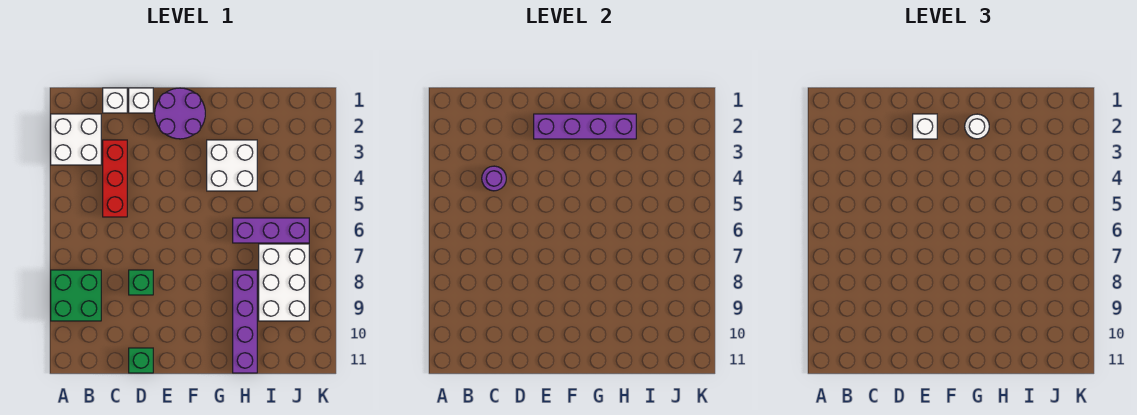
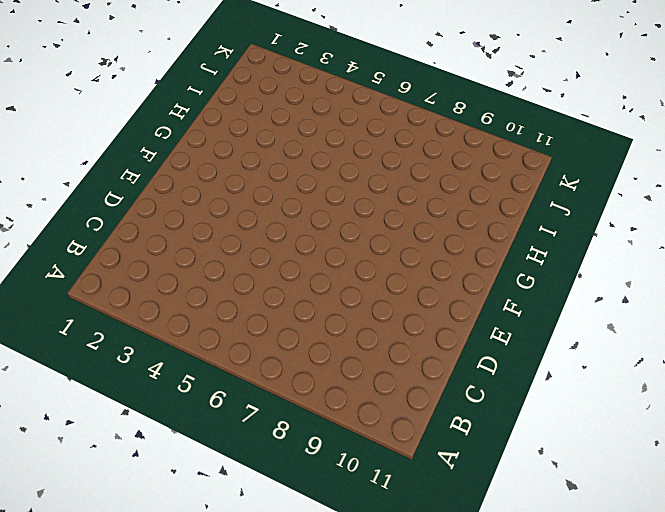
none -> white brick A2:B3 level 1
none -> green brick A8:B9 level 1
none -> white brick C1 level 1

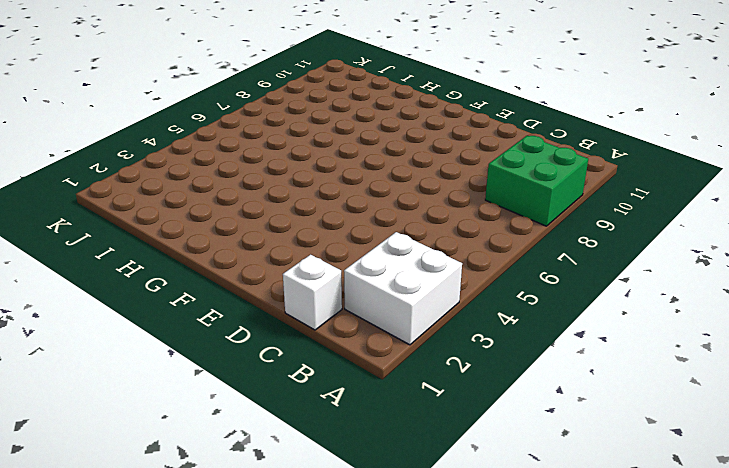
none -> red brick C3:C5 level 1
none -> white brick D1 level 1
none -> green brick D8 level 1

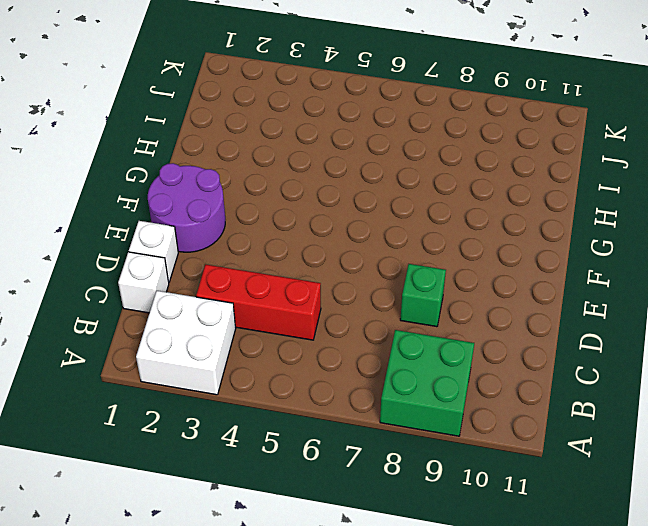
none -> green brick D11 level 1
none -> white brick G3:H4 level 1
none -> purple brick H6:J6 level 1

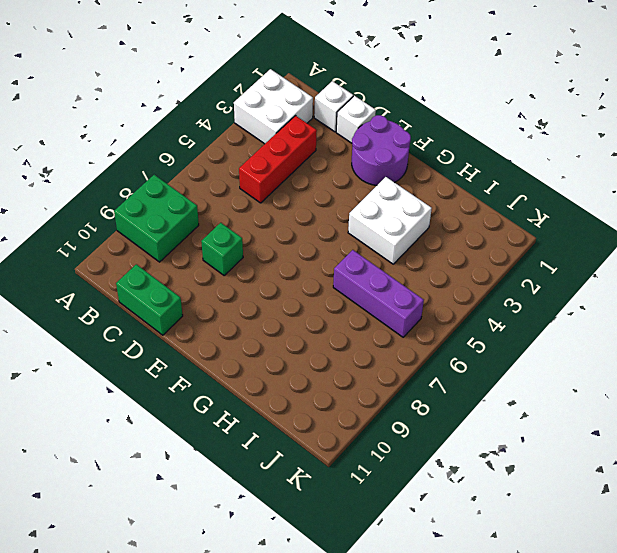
green brick C11:D11 level 1 -> green brick D11 level 1
none -> purple brick H8:H11 level 1
none -> white brick I7:J9 level 1
none -> purple round brick C4 level 2

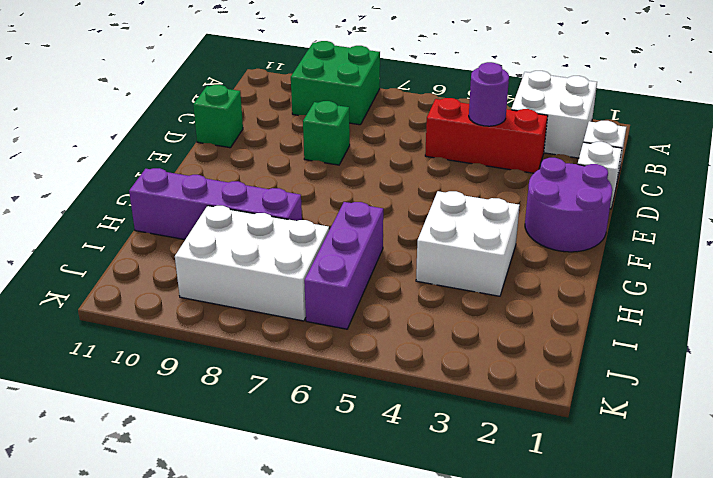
none -> purple brick E2:H2 level 2
none -> white brick E2 level 3
none -> white round brick G2 level 3

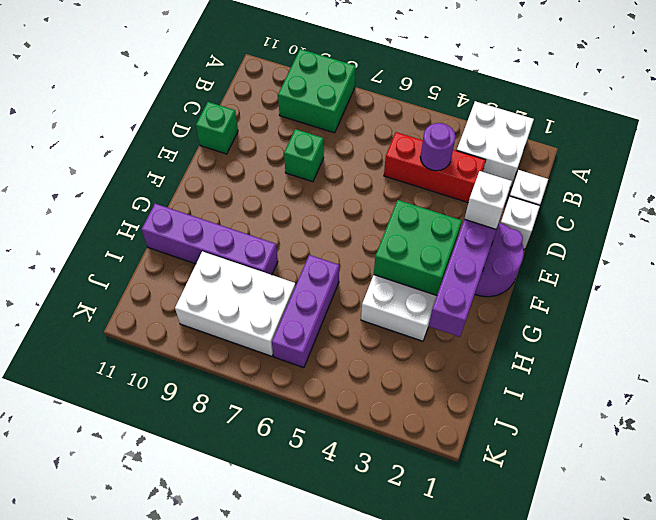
green brick F3:G4 level 2 -> none
none -> white round brick G2 level 3

